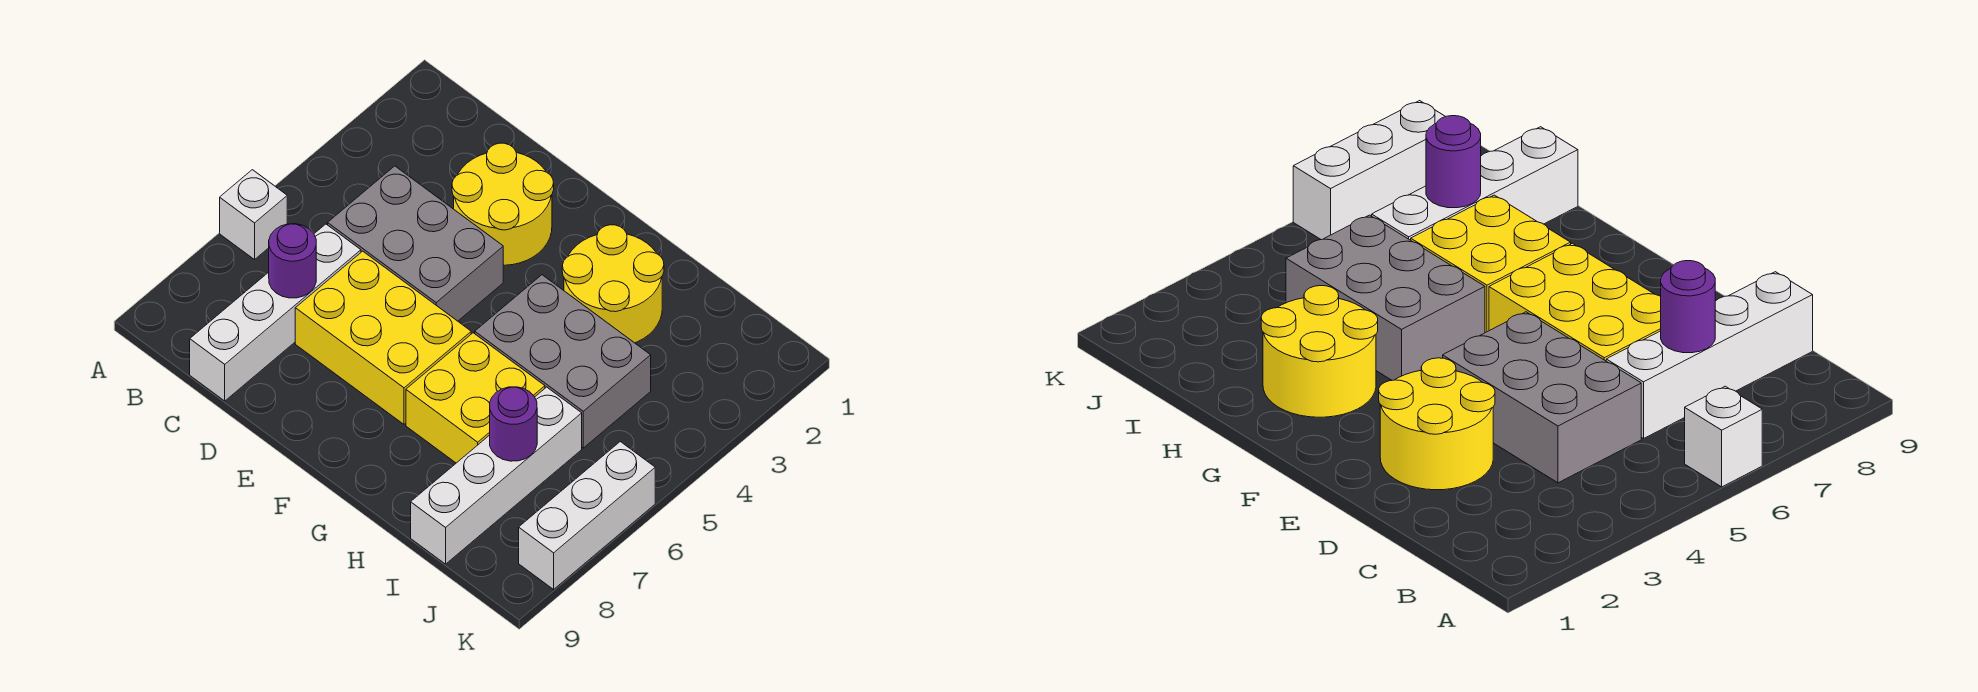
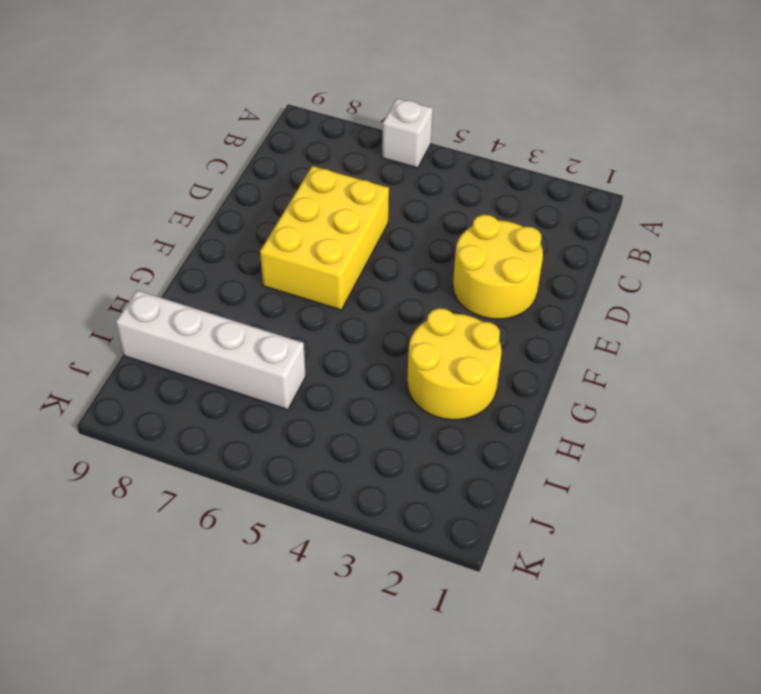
none -> grey brick C4:E5 level 1
none -> white brick C6:C9 level 1
none -> grey brick G4:I5 level 1

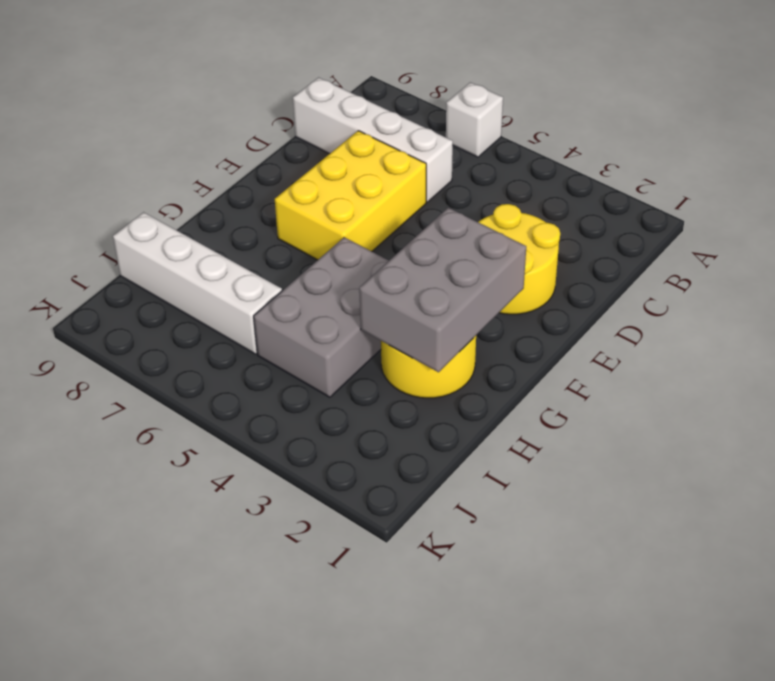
grey brick F2:H3 level 2 -> grey brick C4:E5 level 1
none -> yellow brick G6:H7 level 1
none -> white brick K6:K8 level 1
none -> purple round brick C7 level 2

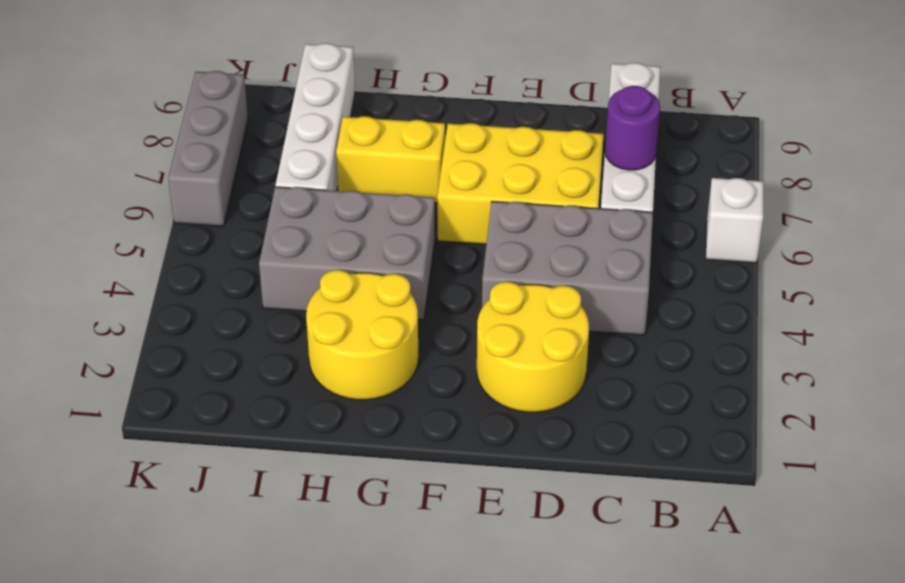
yellow brick G7:H7 level 1 -> yellow brick G6:H7 level 1
grey brick K6:K8 level 1 -> white brick K6:K8 level 1
none -> purple round brick I7 level 2

